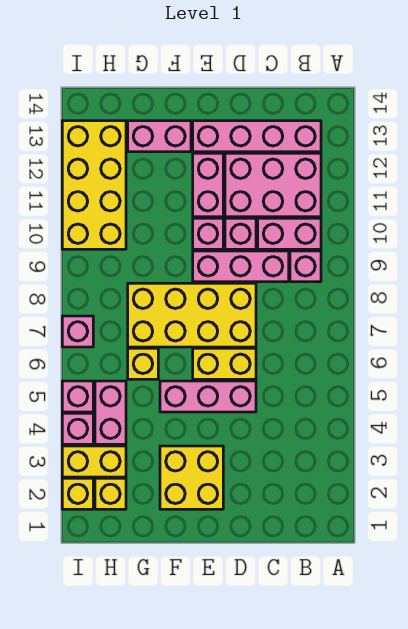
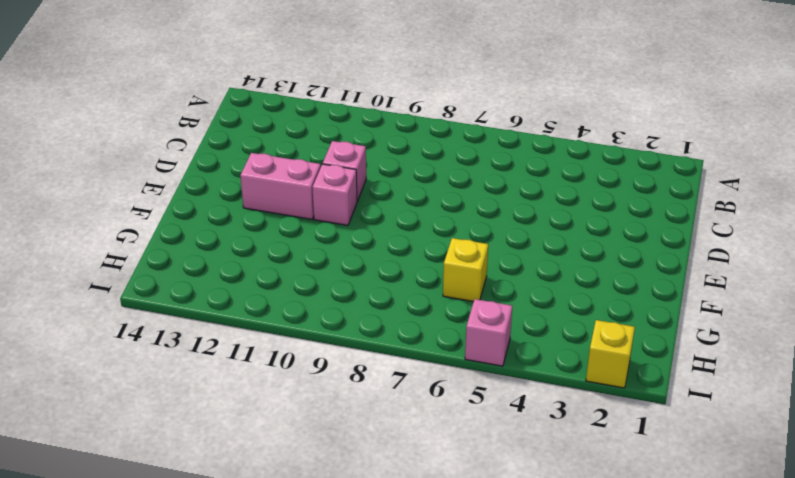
none -> pink brick B9 level 1
none -> pink brick B10:C10 level 1
none -> pink brick B11:D12 level 1

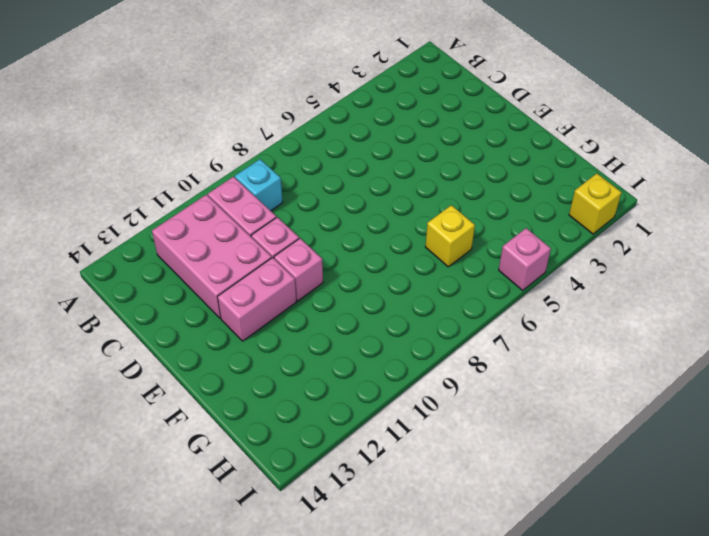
cyan brick B9 level 1 -> pink brick B9 level 1
none -> pink brick B13:E13 level 1
none -> pink brick C9:E9 level 1
none -> pink brick D5:F5 level 1

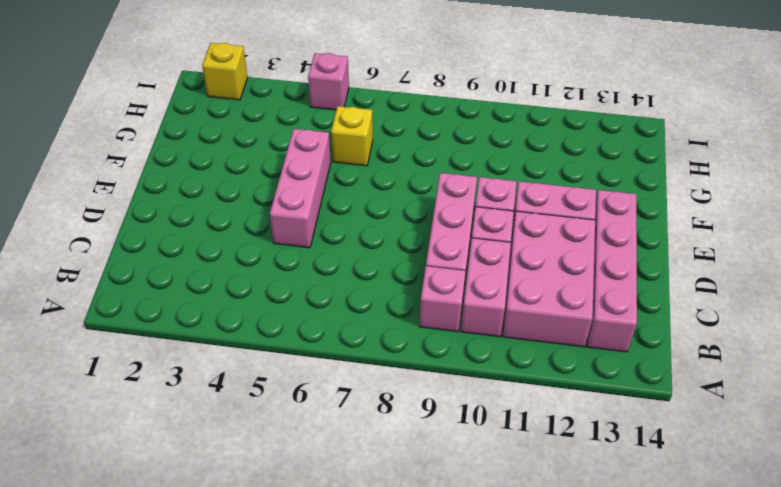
none -> yellow brick D6:E6 level 1
none -> yellow brick D7:G8 level 1
none -> yellow brick E2:F3 level 1

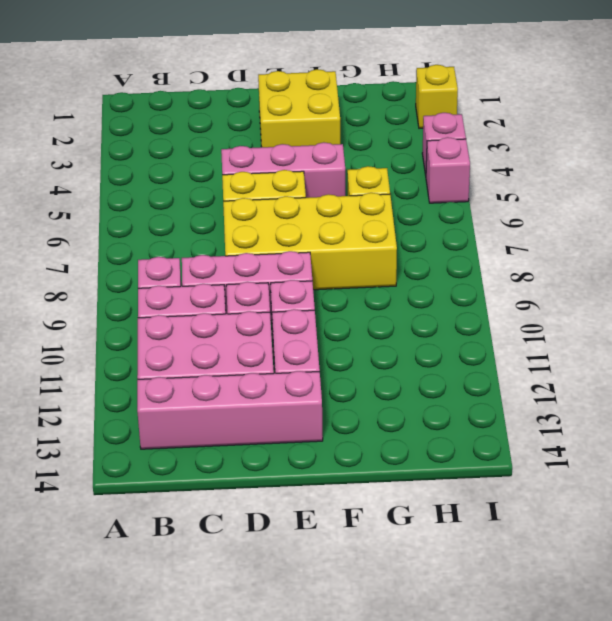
none -> pink brick F13:G13 level 1
none -> yellow brick H2 level 1
none -> yellow brick H3:I3 level 1

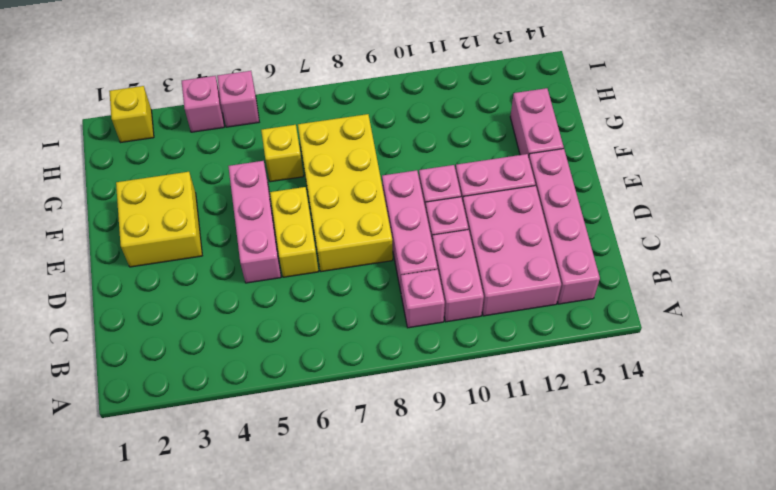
none -> yellow brick H2 level 1
none -> yellow brick H3:I3 level 1
none -> pink brick H4:H5 level 1

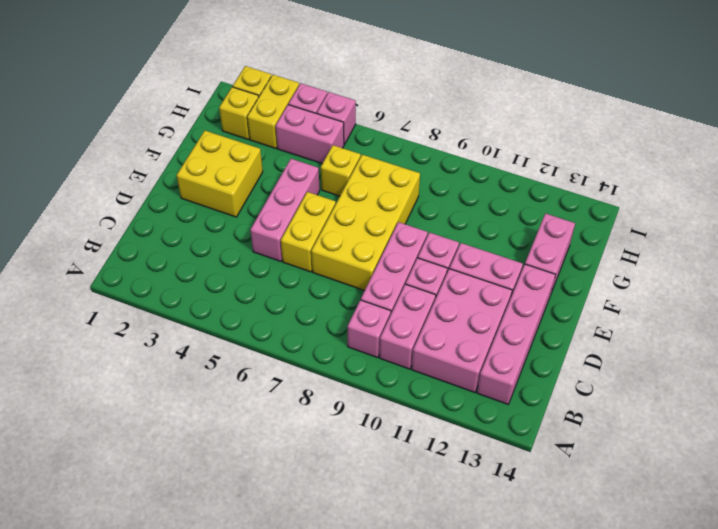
none -> yellow brick H10:I13 level 1
none -> pink brick I7 level 1

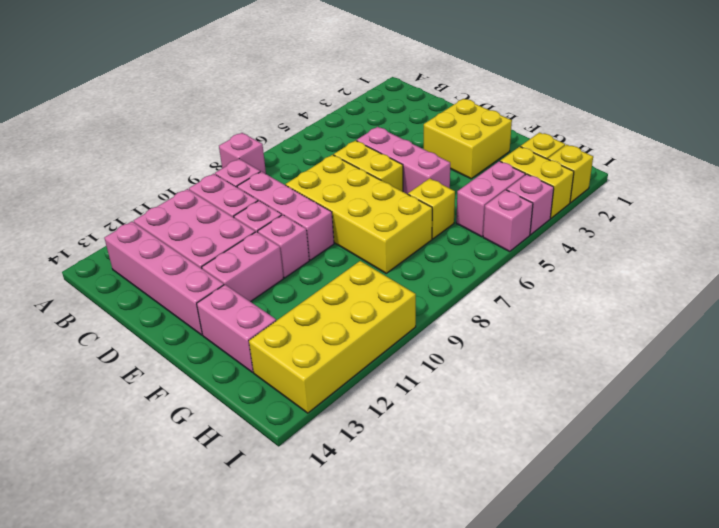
pink brick A8 level 1 -> pink brick I7 level 1

